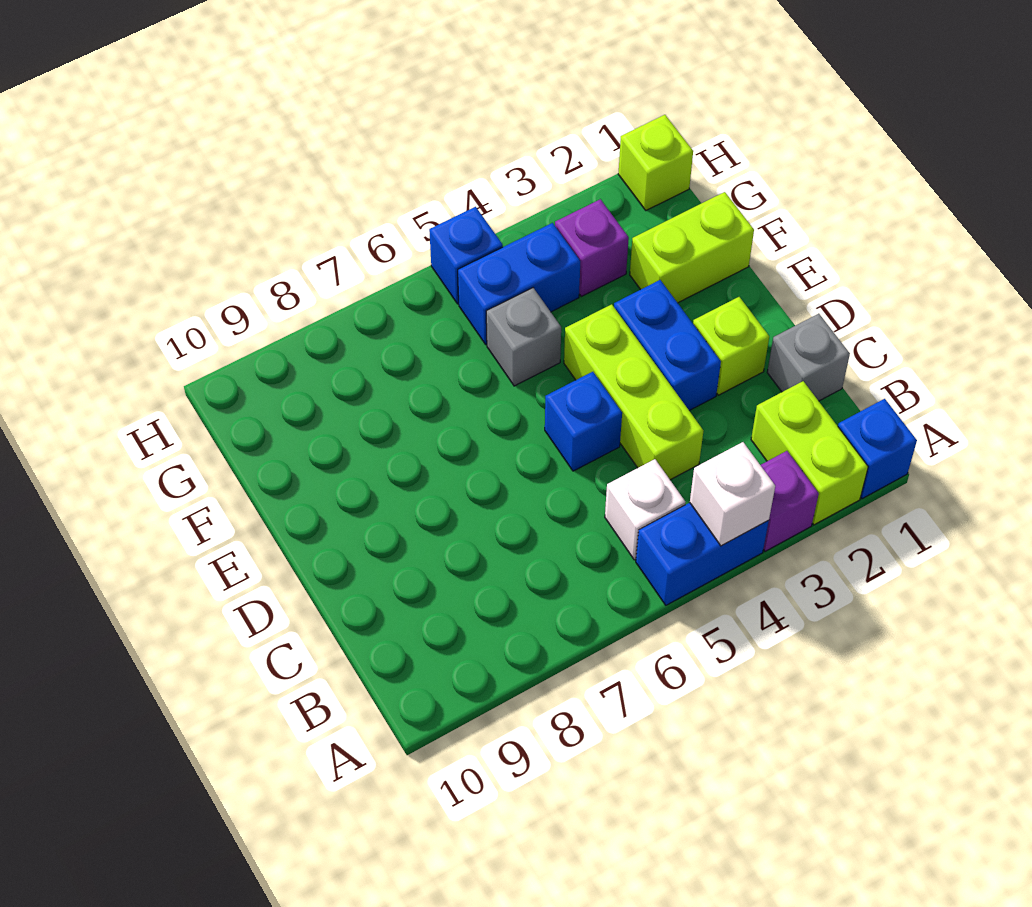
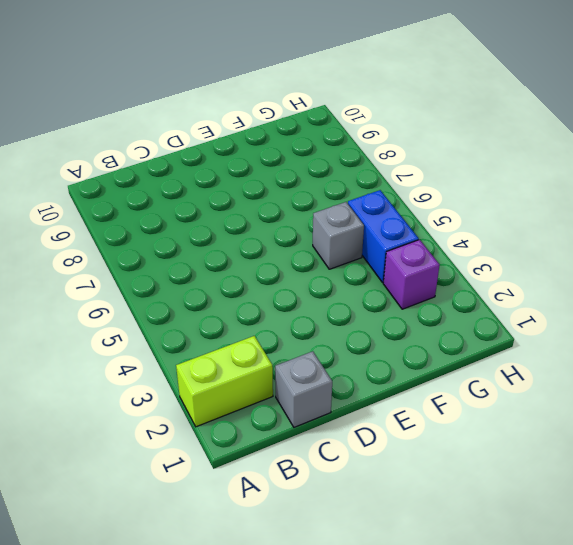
none -> blue brick A1 level 1
none -> purple brick A3 level 1
none -> blue brick A4:A5 level 1

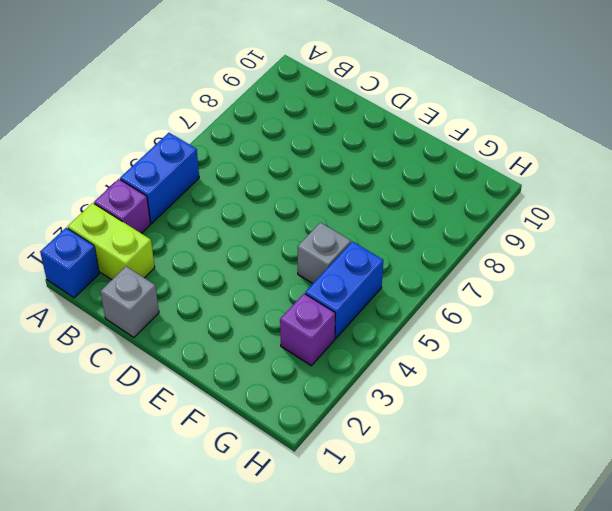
none -> white brick B5 level 1
none -> lime brick C4:E4 level 1
none -> lime brick D2 level 1

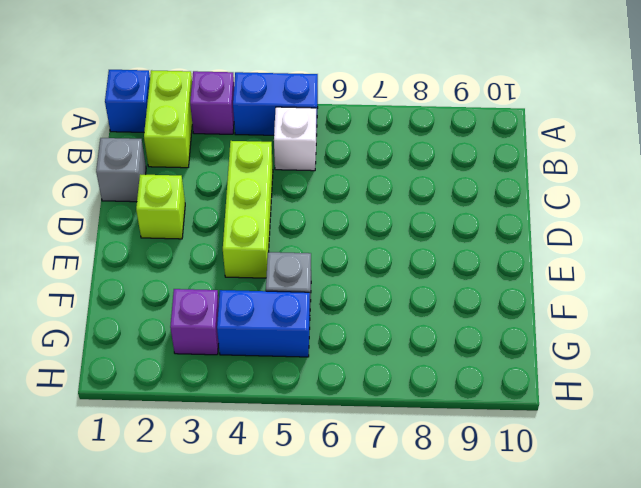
none -> blue brick D3:E3 level 1
none -> blue brick D5 level 1
none -> lime brick F1:F2 level 1

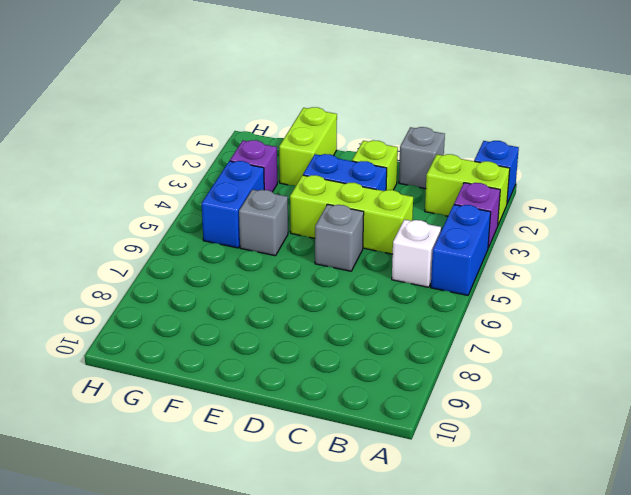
grey brick D5 level 1 -> blue brick D5 level 1
none -> lime brick H1 level 1
none -> blue brick H5 level 1
none -> white brick A4 level 2

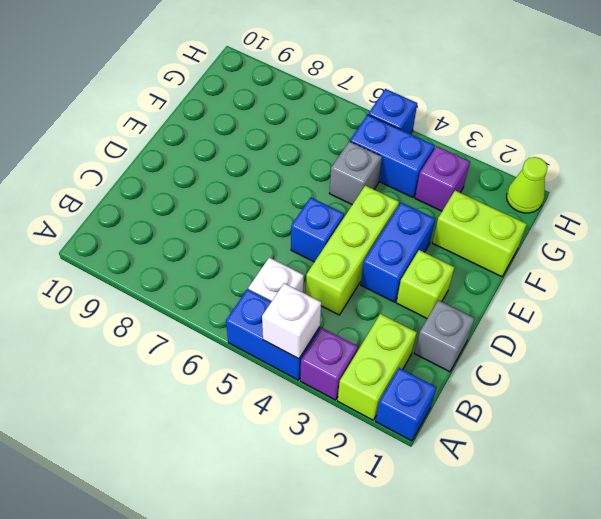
lime cone H1 level 1 -> lime brick H1 level 1

